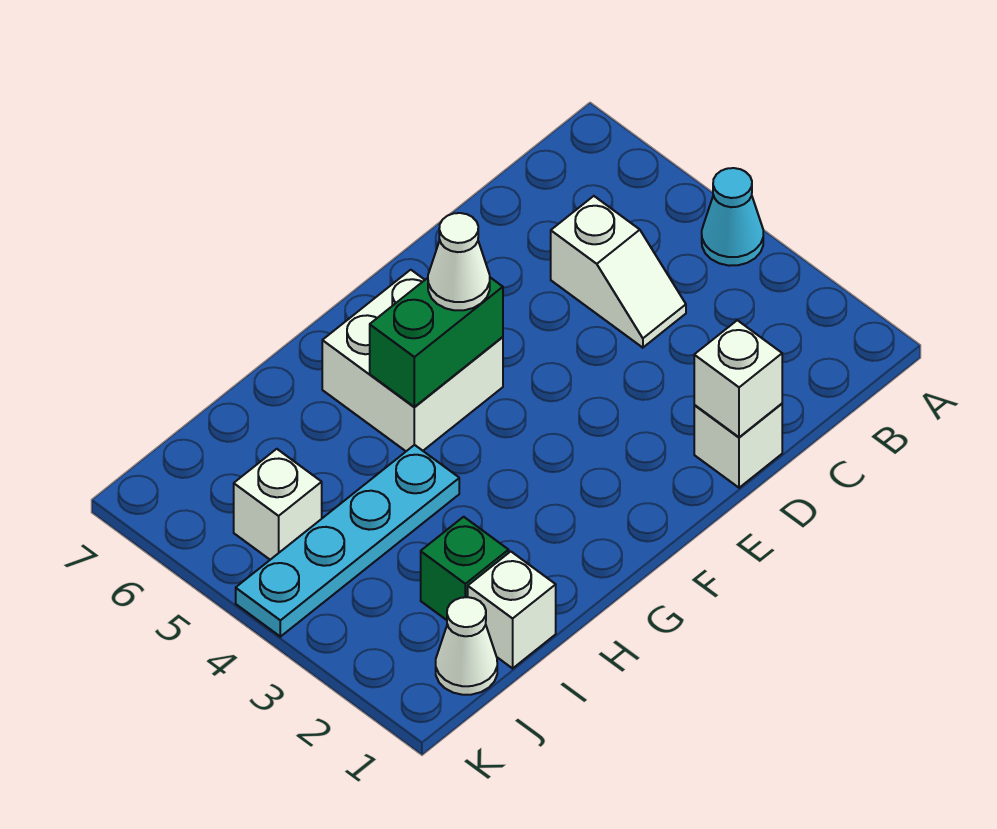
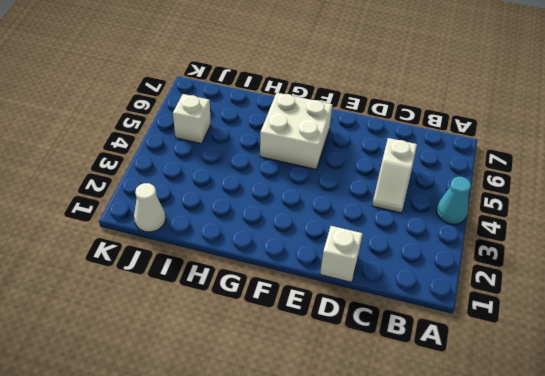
none -> cyan plate H4:K4 level 1
none -> white brick I1 level 1
none -> green brick I2 level 1

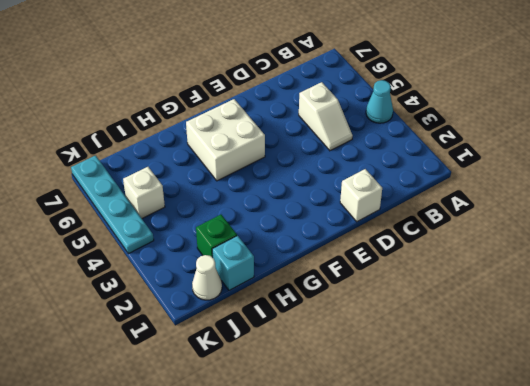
cyan brick I1 level 1 -> white brick I1 level 1
cyan plate K4:K7 level 1 -> cyan plate H4:K4 level 1
none -> white brick D1 level 2
none -> green brick F5:G5 level 2
none -> white cone F5 level 3

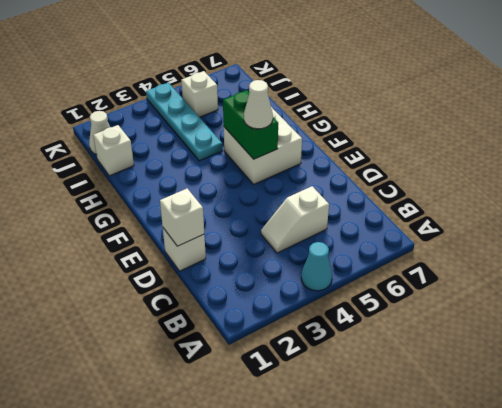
none -> green brick I2 level 1

